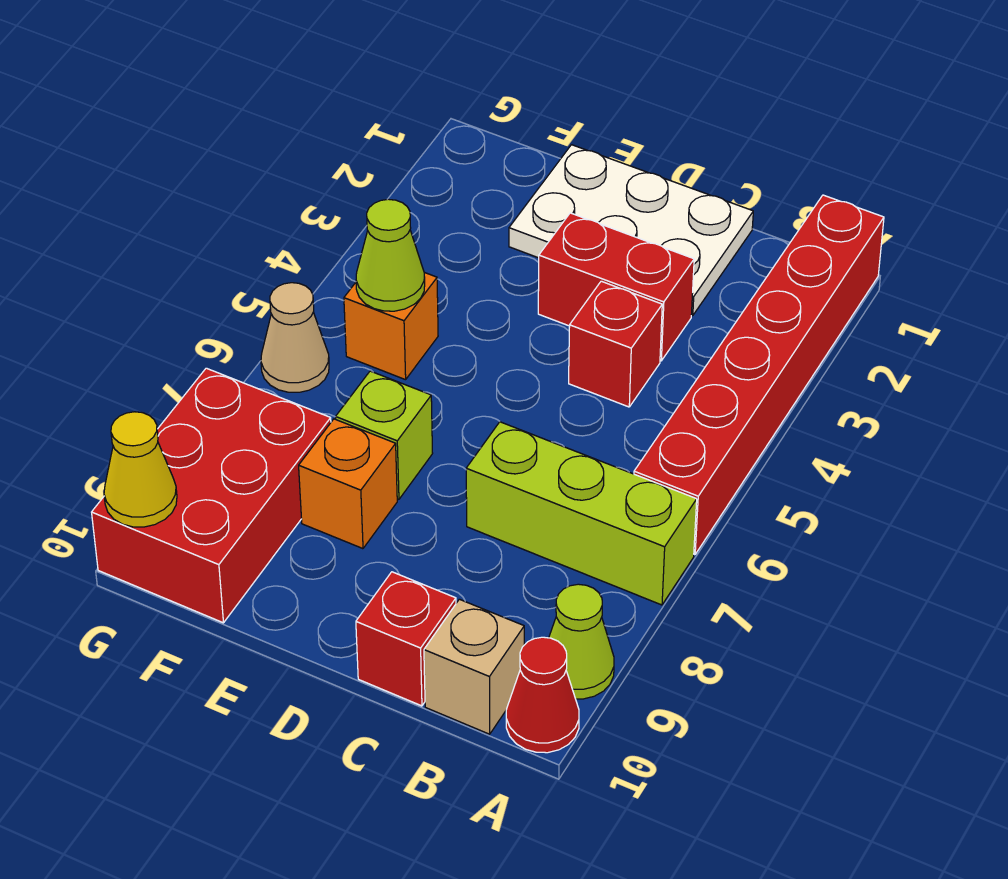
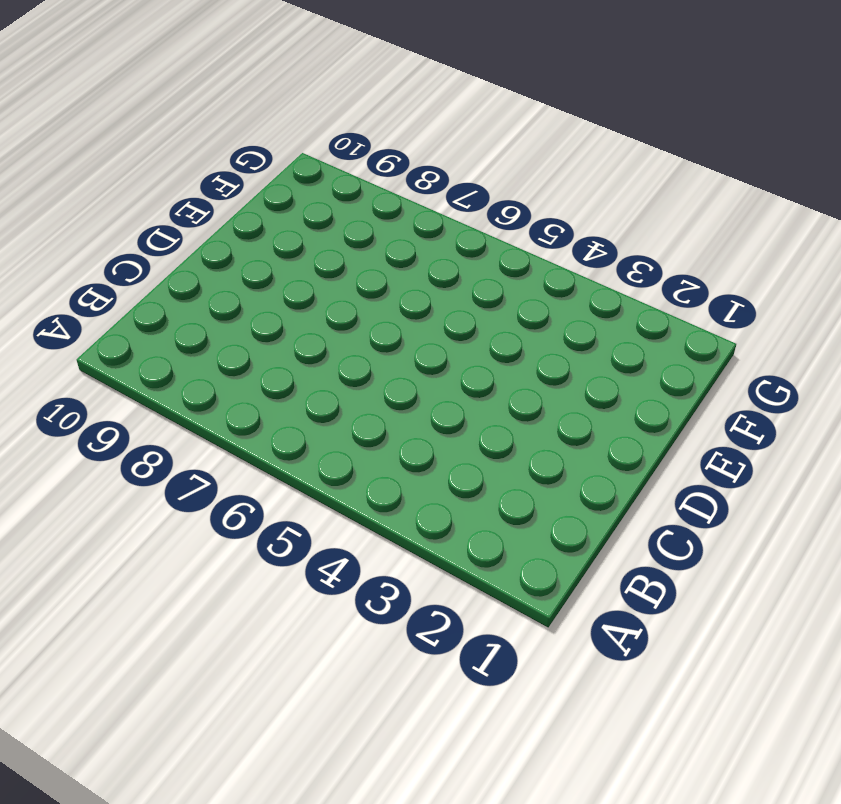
none -> red brick A1:A6 level 1
none -> lime brick A7:C7 level 1
none -> lime cone A9 level 1

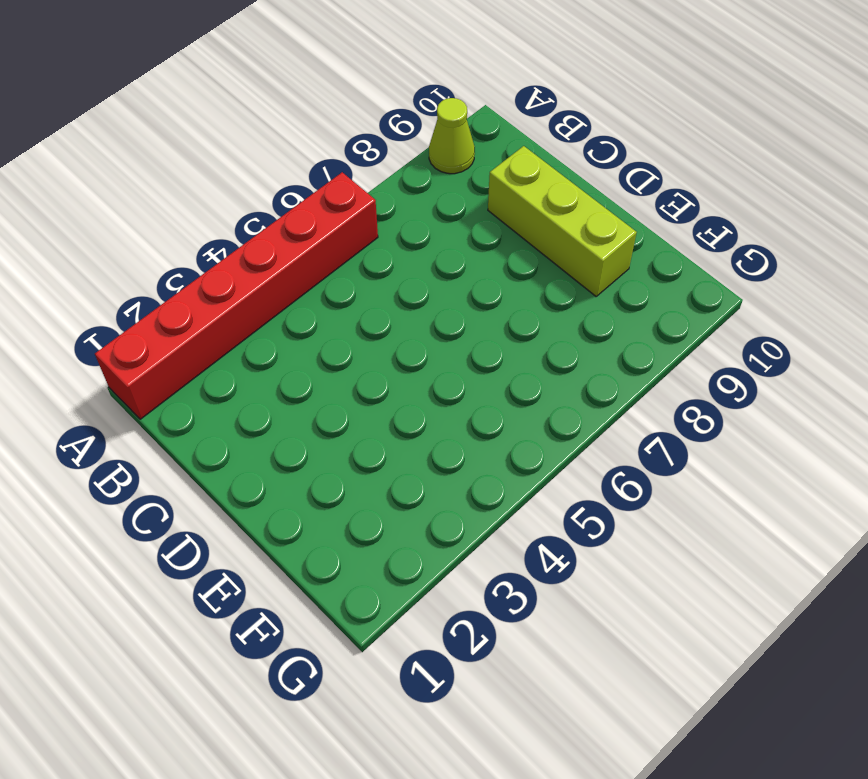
lime brick C9:E9 level 1 -> lime brick A7:C7 level 1
none -> red cone A10 level 1
none -> tan brick B10 level 1
none -> white plate C1:E2 level 1

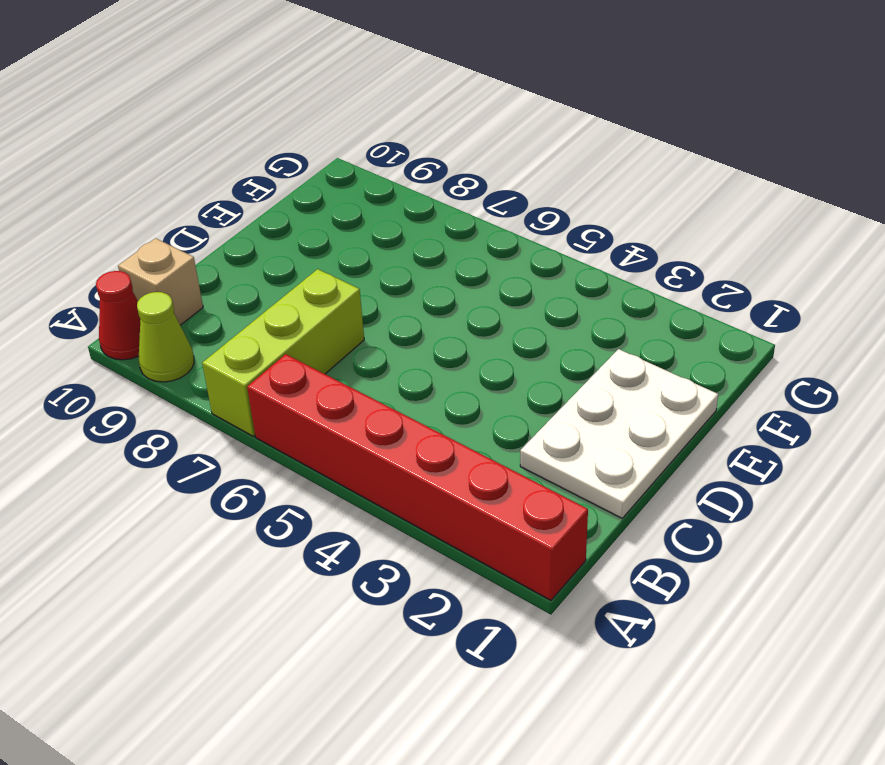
none -> red brick C3:D3 level 1
none -> red brick C4 level 1
none -> red brick C10 level 1

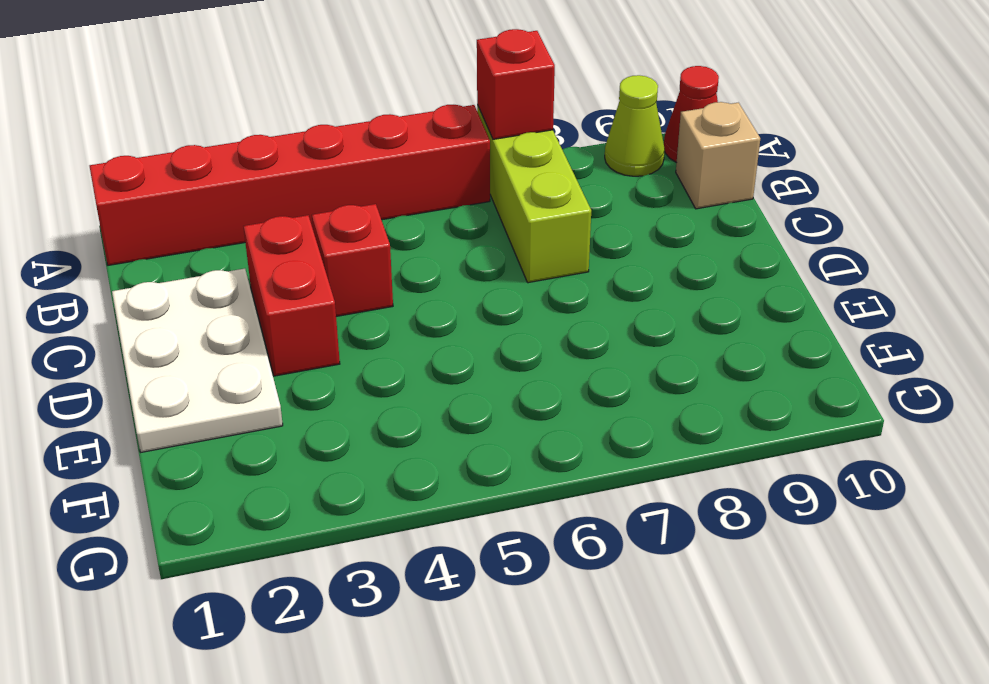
red brick A7 level 2 -> red brick C10 level 1
none -> lime brick E7 level 1
none -> orange brick E8 level 1
none -> orange brick F5 level 1

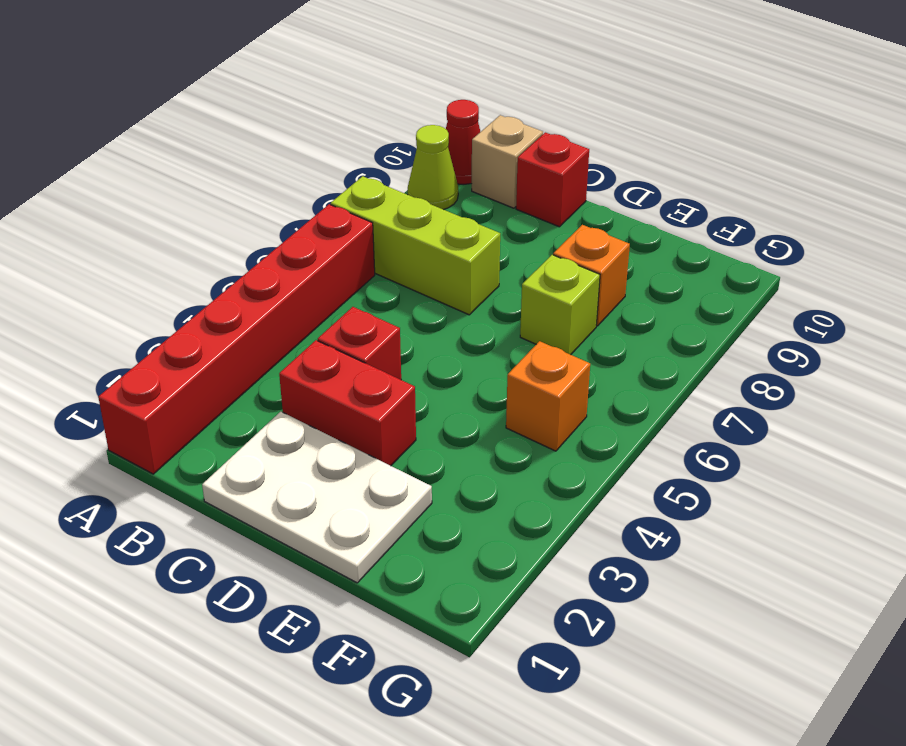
none -> red brick F8:G10 level 1
none -> tan cone G6 level 1
none -> lime cone F5 level 2

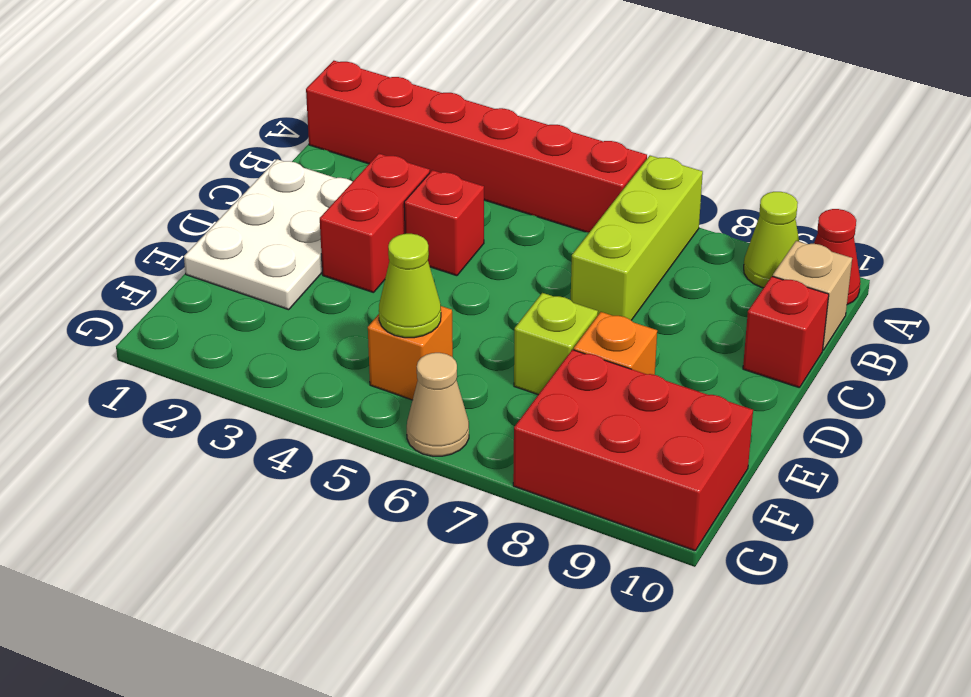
none -> yellow cone G10 level 2

